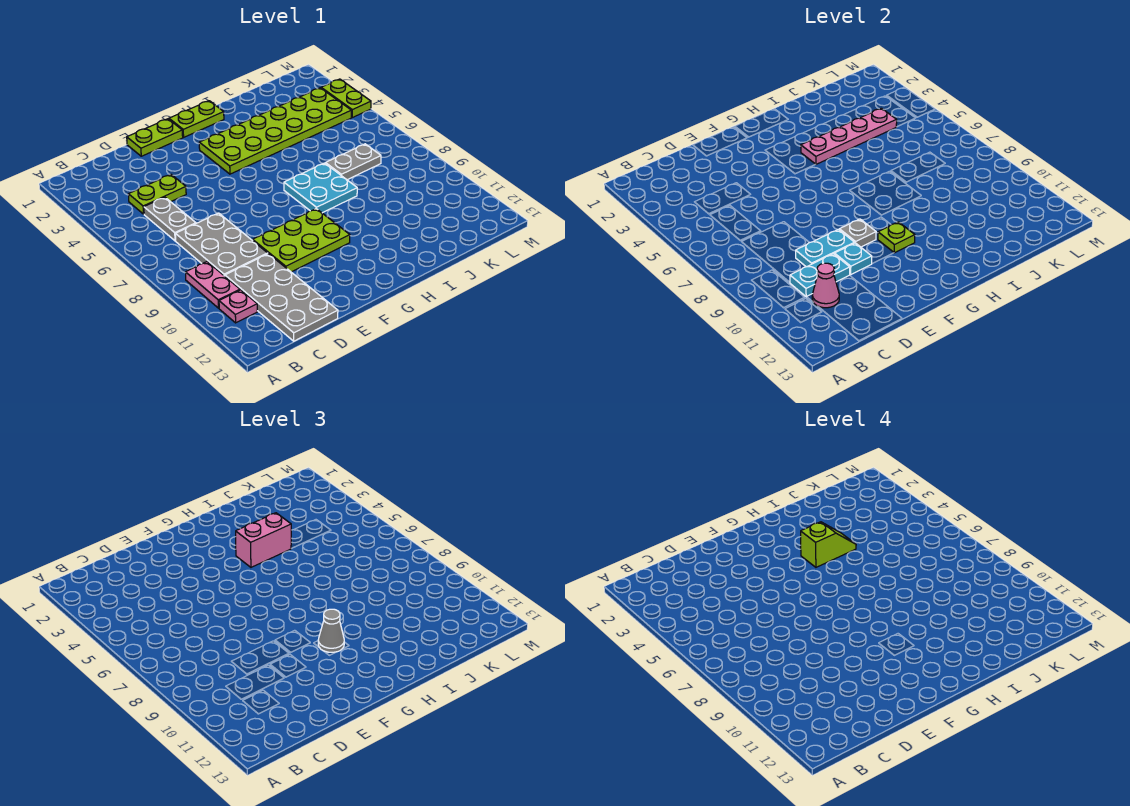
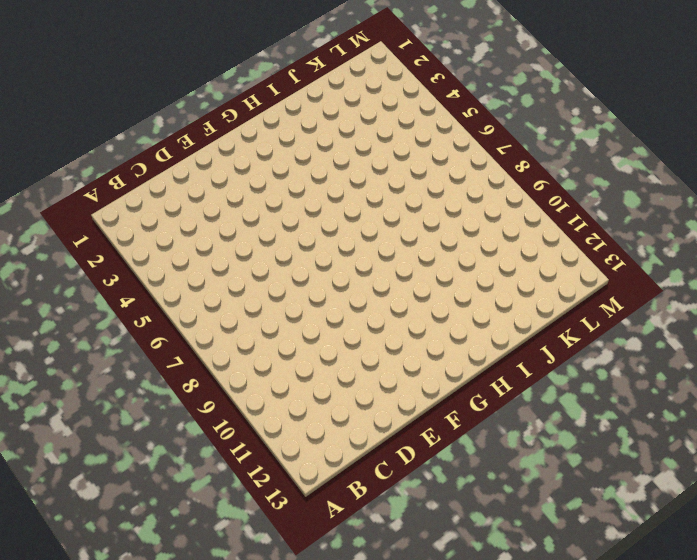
none -> pink plate B9:B10 level 1
none -> pink plate B11 level 1
none -> lime plate C4:D4 level 1

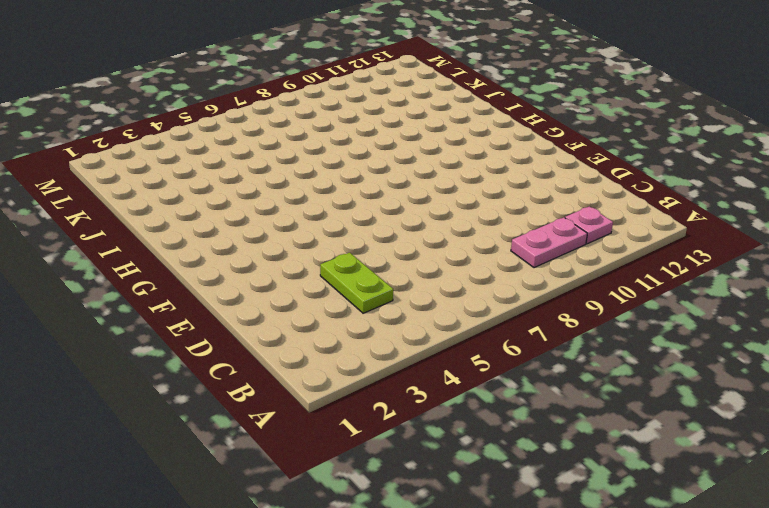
none -> grey plate C5:C6 level 1
none -> grey plate C7:D9 level 1
none -> grey plate C10:D13 level 1

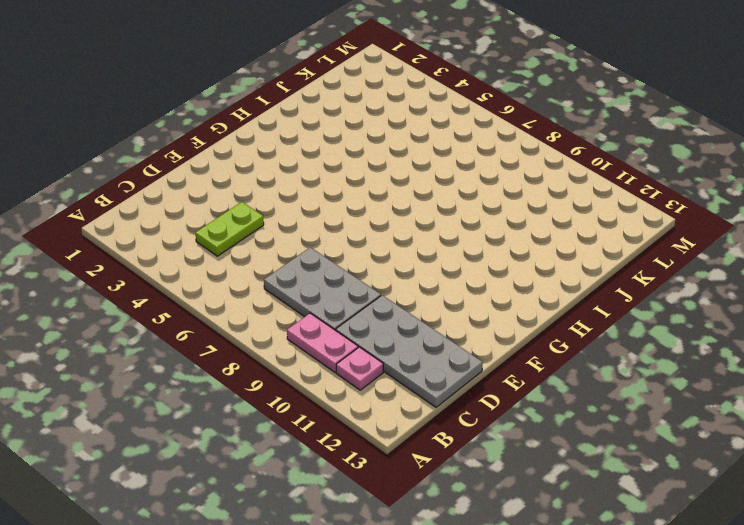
none -> grey plate C5:C6 level 1
none -> lime plate E1:F1 level 1
none -> lime plate E9:G10 level 1

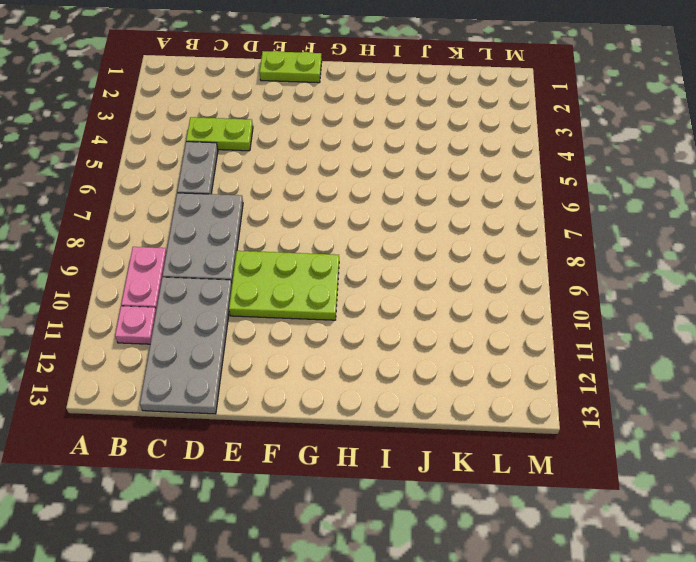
none -> lime plate G1:H1 level 1
none -> lime plate G3:L4 level 1
none -> cyan plate H7:I8 level 1

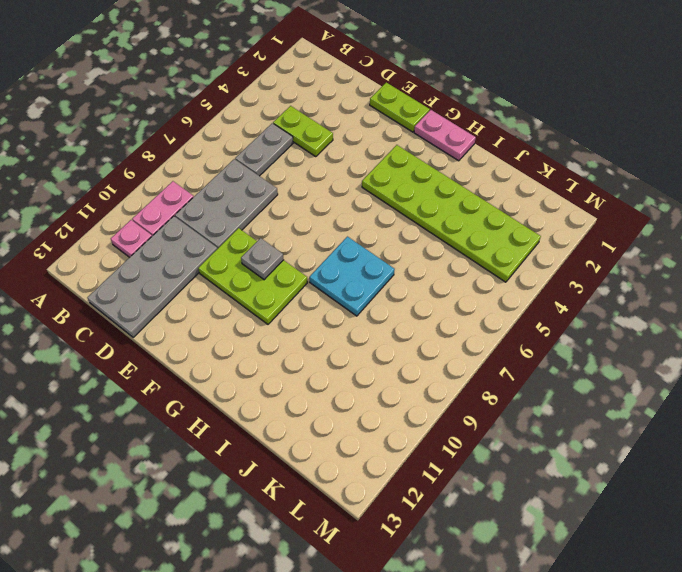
pink plate G1:H1 level 1 -> lime plate G1:H1 level 1
none -> grey plate J7:K7 level 1
none -> lime plate M3:M4 level 1
none -> cyan plate C10:D10 level 2

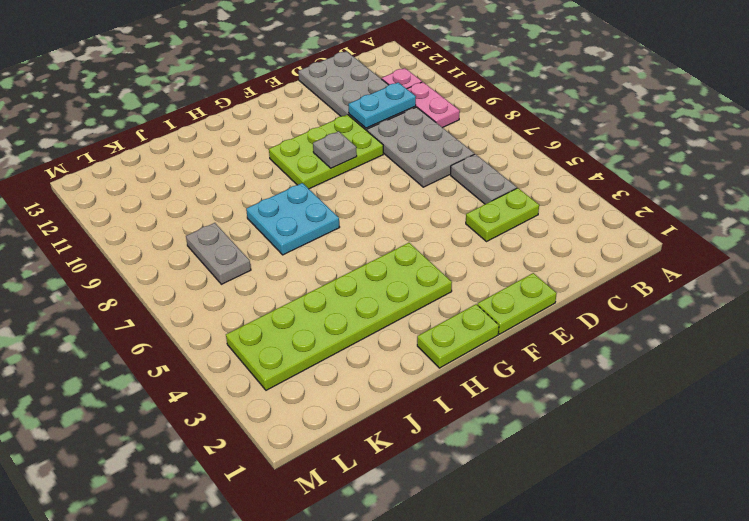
grey plate K7:K8 level 1 -> grey plate J7:K7 level 1
none -> lime plate M3:M4 level 1
none -> pink cone C11 level 2
none -> cyan plate D9:E9 level 2

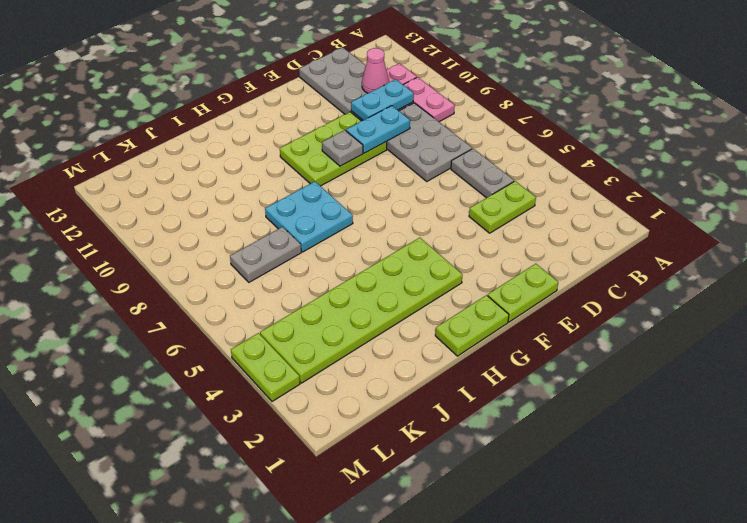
none -> cyan plate E10 level 2
none -> lime plate G10 level 2
none -> pink plate H4:K4 level 2

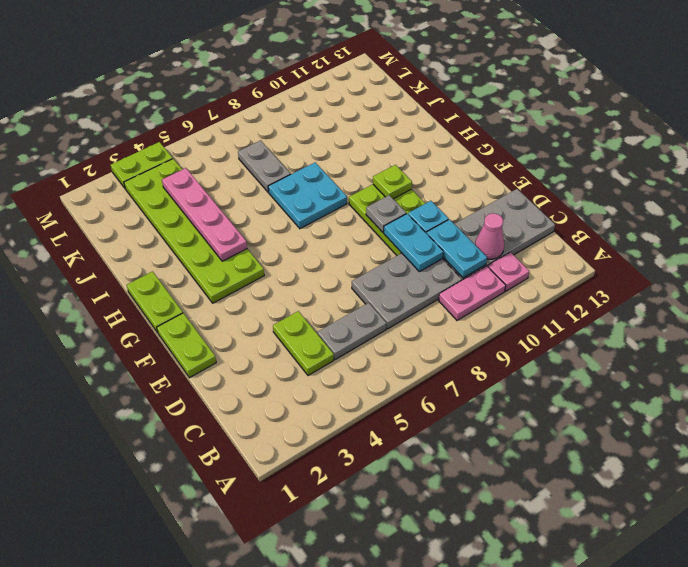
none -> grey cone G10 level 3
none -> pink brick H4:I4 level 3
none -> lime slope H4:I4 level 4 top H

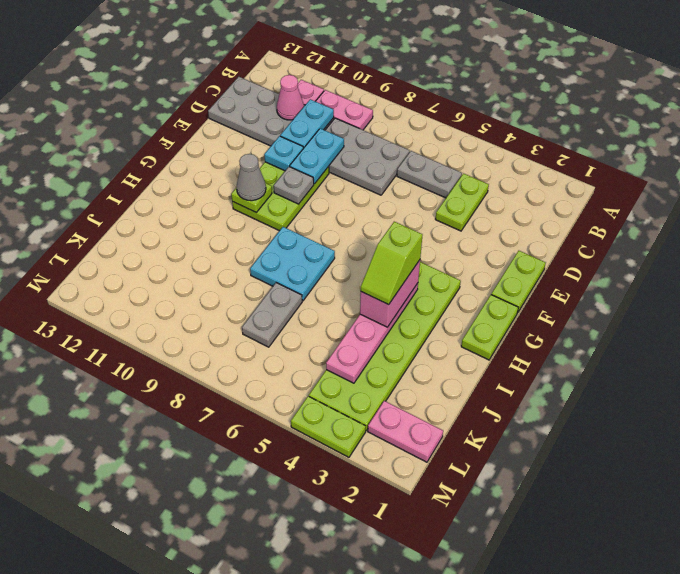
pink plate L1:L2 level 1 -> none

